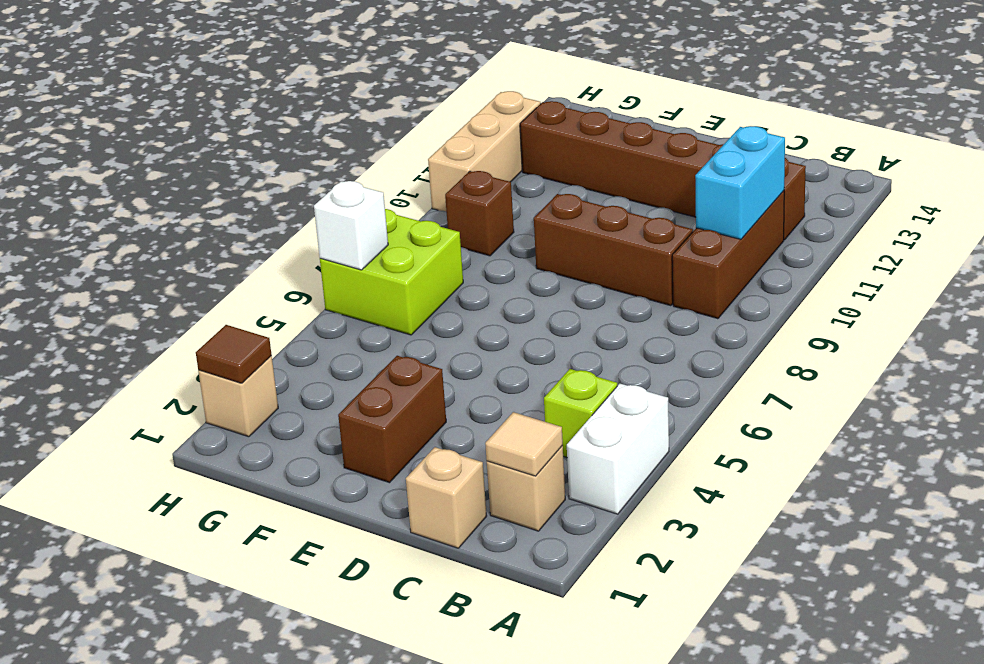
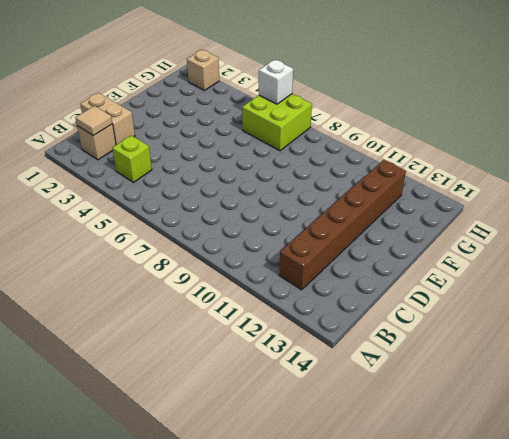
tan brick C1:C2 level 1 -> tan brick C1 level 1
none -> white brick A3:A4 level 1
none -> brown brick B9:B11 level 1
none -> brown brick C9:E9 level 1

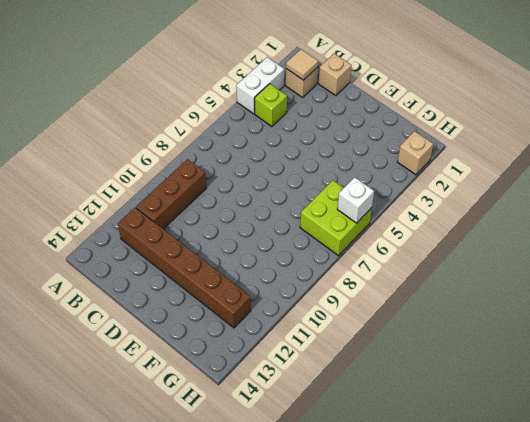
none -> brown brick C9:E9 level 1
none -> brown brick E2:E3 level 1
none -> brown brick G9 level 1

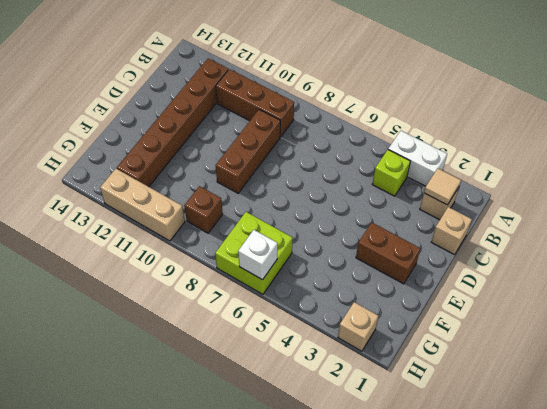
none -> cyan brick B10:B11 level 2
none -> brown tile H2 level 2

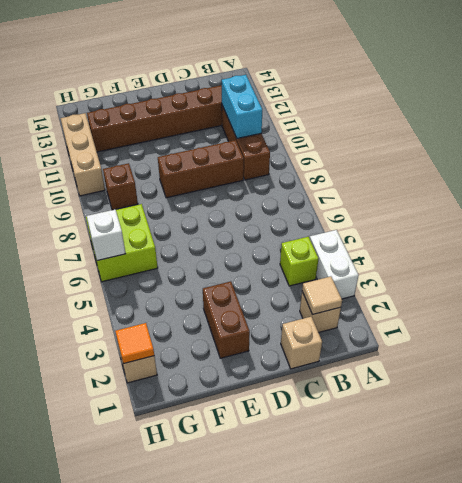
orange tile H2 level 2 -> brown tile H2 level 2

